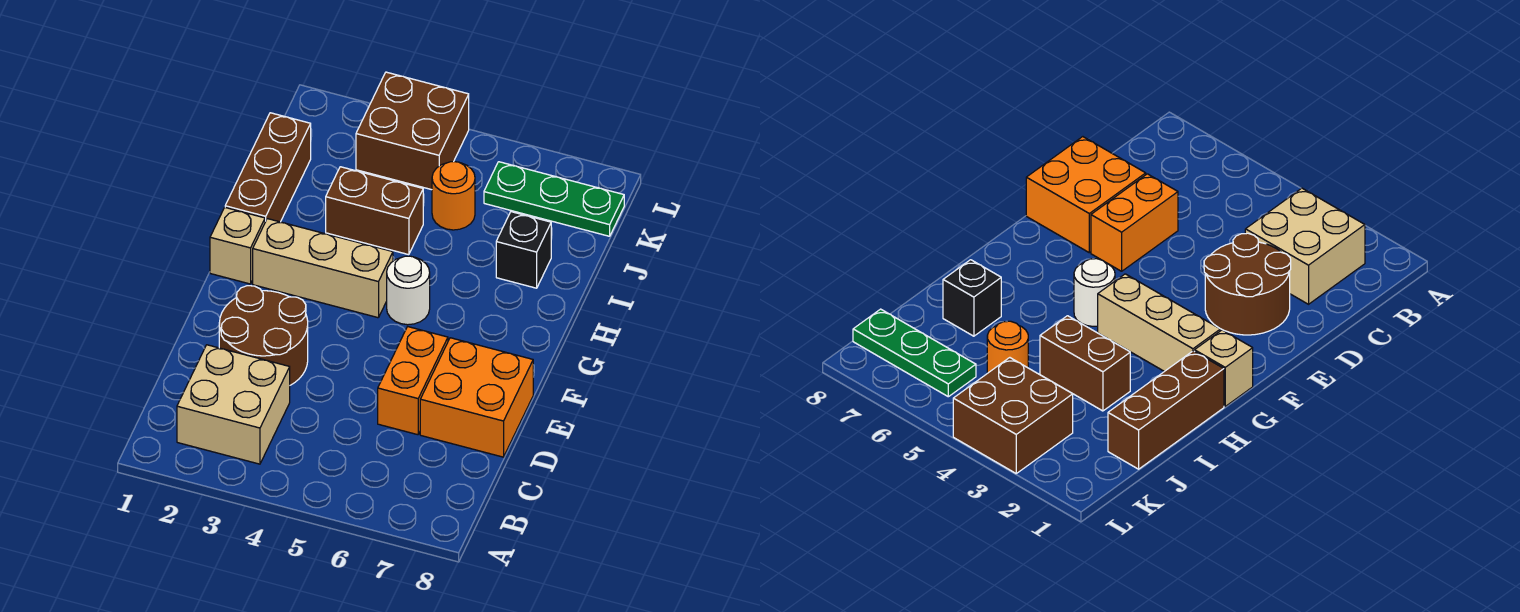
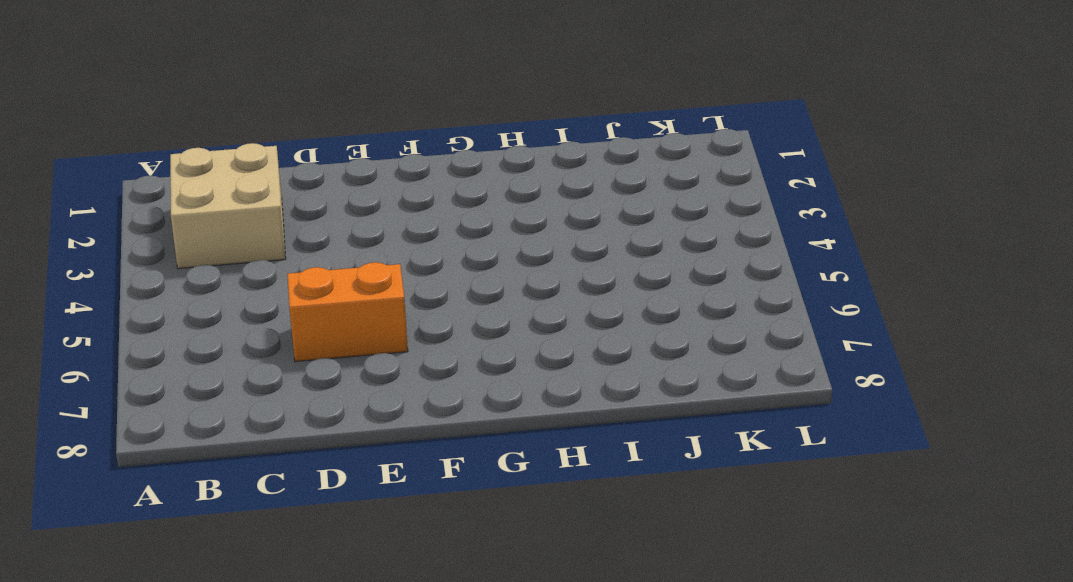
none -> brown round brick D2:E3 level 1
none -> orange brick D7:E8 level 1
none -> tan brick G1 level 1

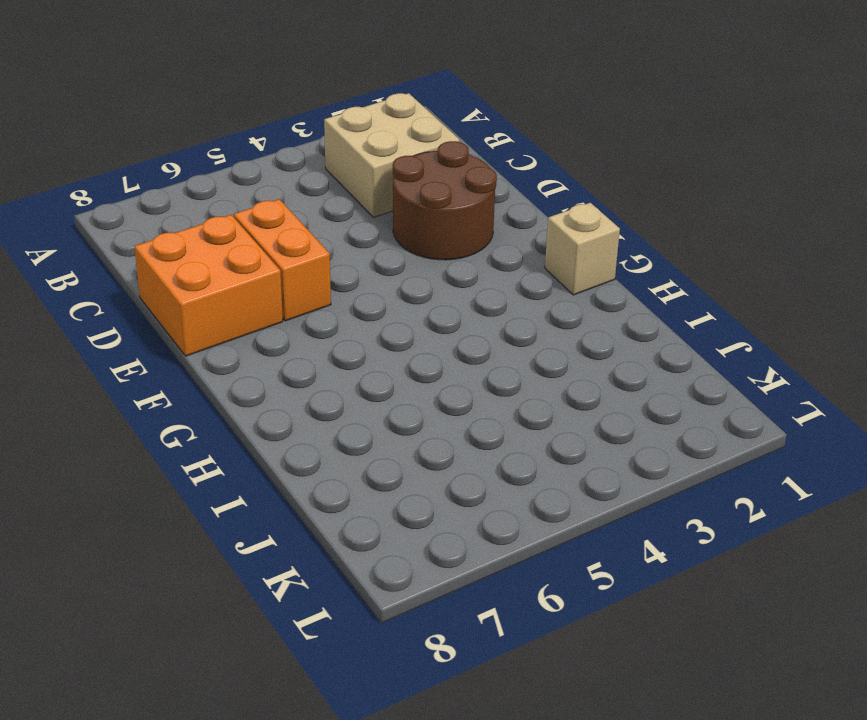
none -> tan brick G2:G4 level 1
none -> white round brick G5 level 1
none -> brown brick H1:J1 level 1

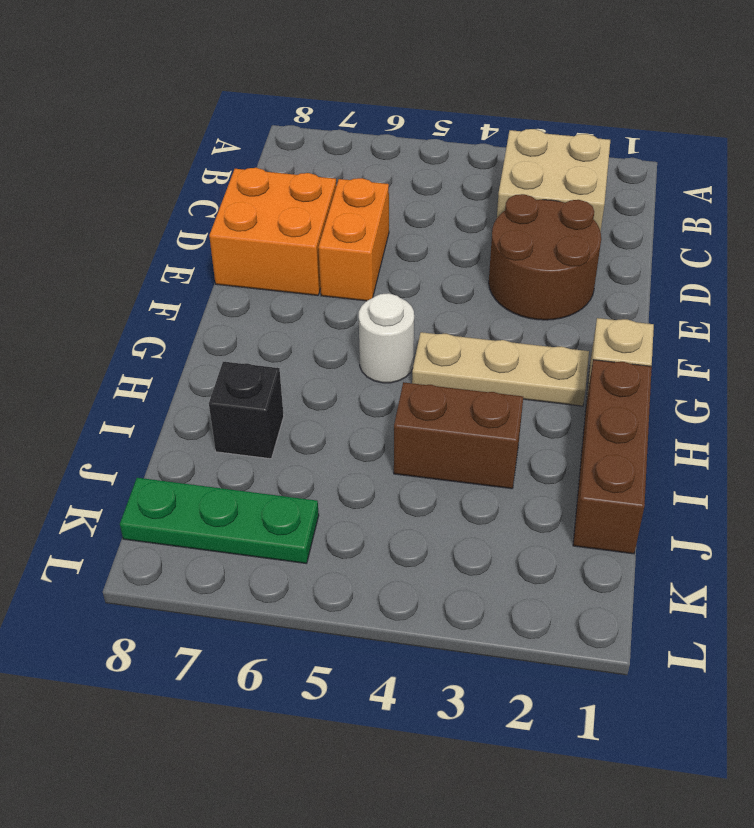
tan plate G2:G4 level 1 -> tan brick G2:G4 level 1
none -> orange round brick J5 level 1
none -> brown brick K3:L4 level 1

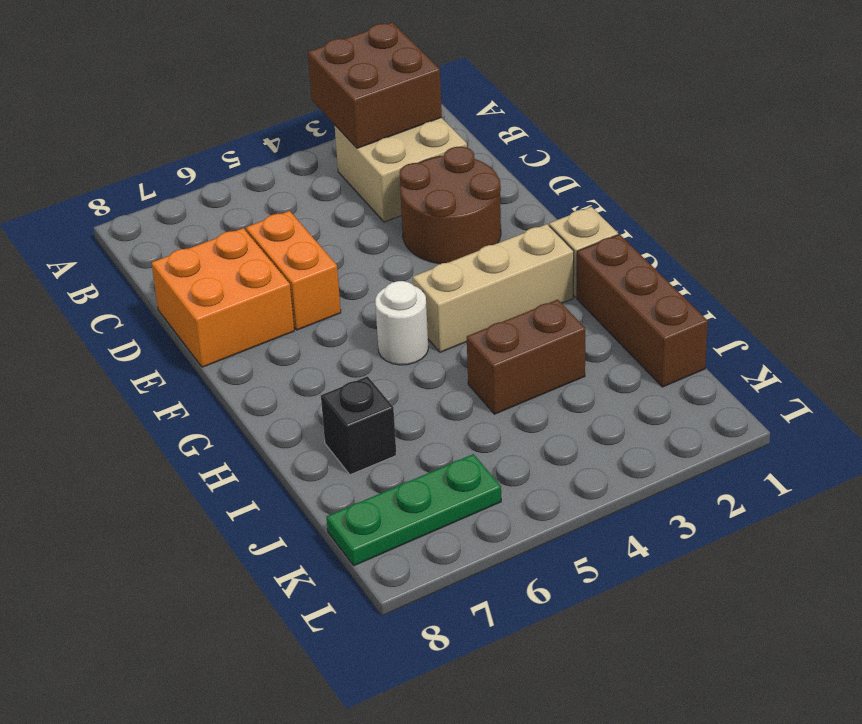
brown brick A2:B3 level 2 -> brown brick K3:L4 level 1
none -> orange round brick J5 level 1

